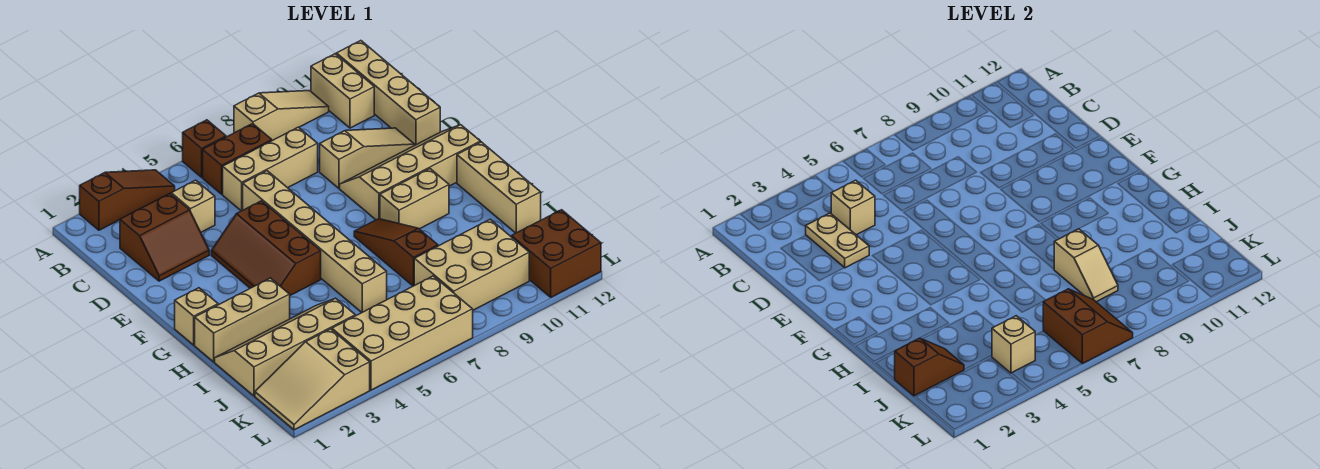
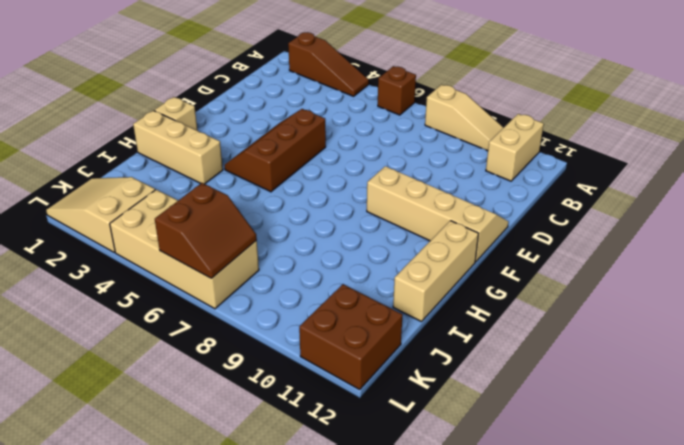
none -> tan brick A12:D12 level 1
none -> brown brick B6:B7 level 1
none -> brown slope C2:D3 level 1 top C

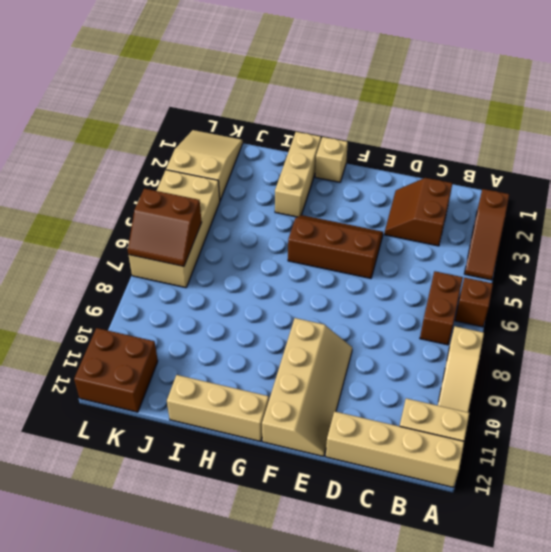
none -> tan brick C4 level 1
none -> tan brick C6:C8 level 1
none -> tan brick D6:I6 level 1

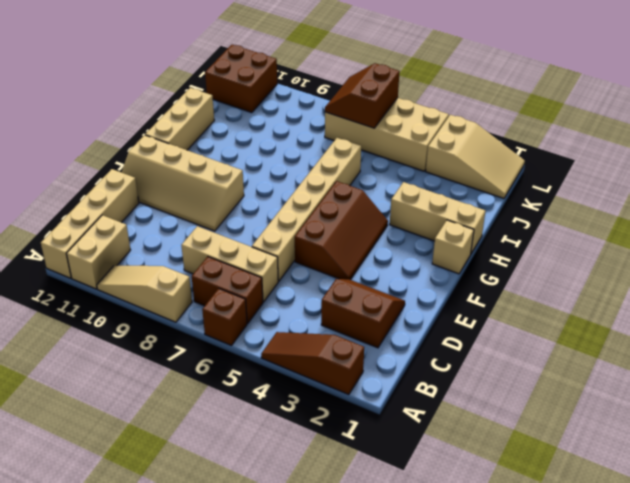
none -> tan brick C4 level 1
none -> tan slope D9:D11 level 1 top 9
none -> brown slope G8:I8 level 1 top I

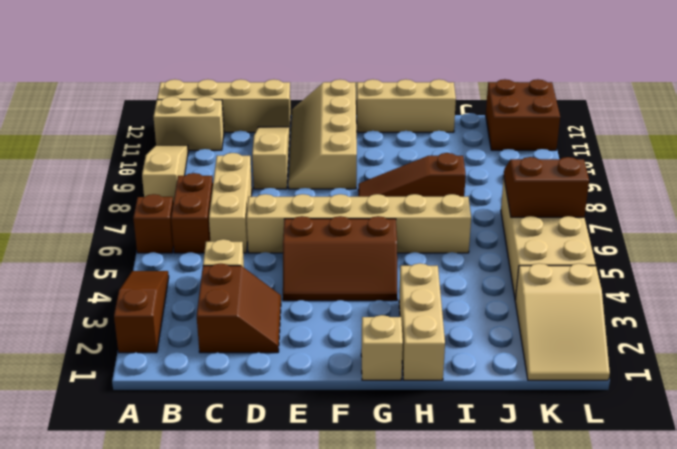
none -> tan brick G9:G10 level 1
none -> tan slope I1:J4 level 1 top J
none -> tan brick J8:K10 level 1

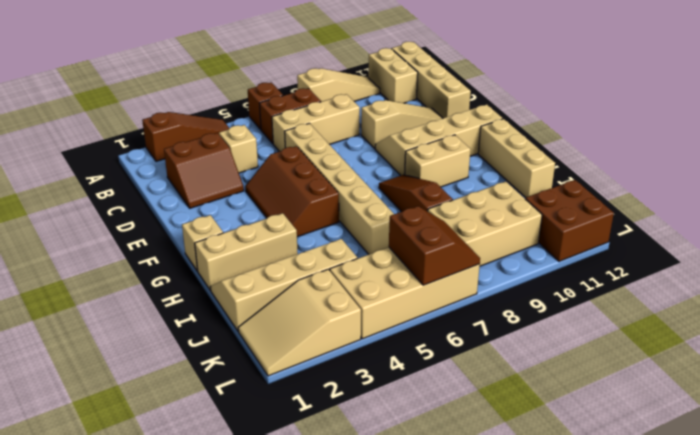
none -> tan plate C3:D3 level 2
none -> tan brick C4 level 2
none -> tan slope I8:J8 level 2 top I

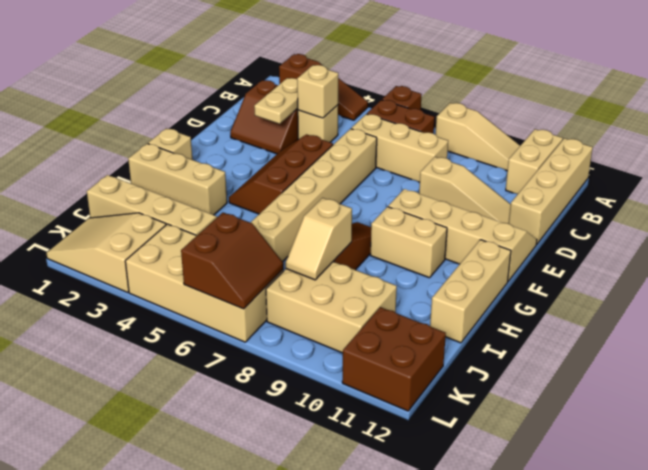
none -> brown slope J1:J2 level 2 top 1
none -> tan brick K4 level 2

